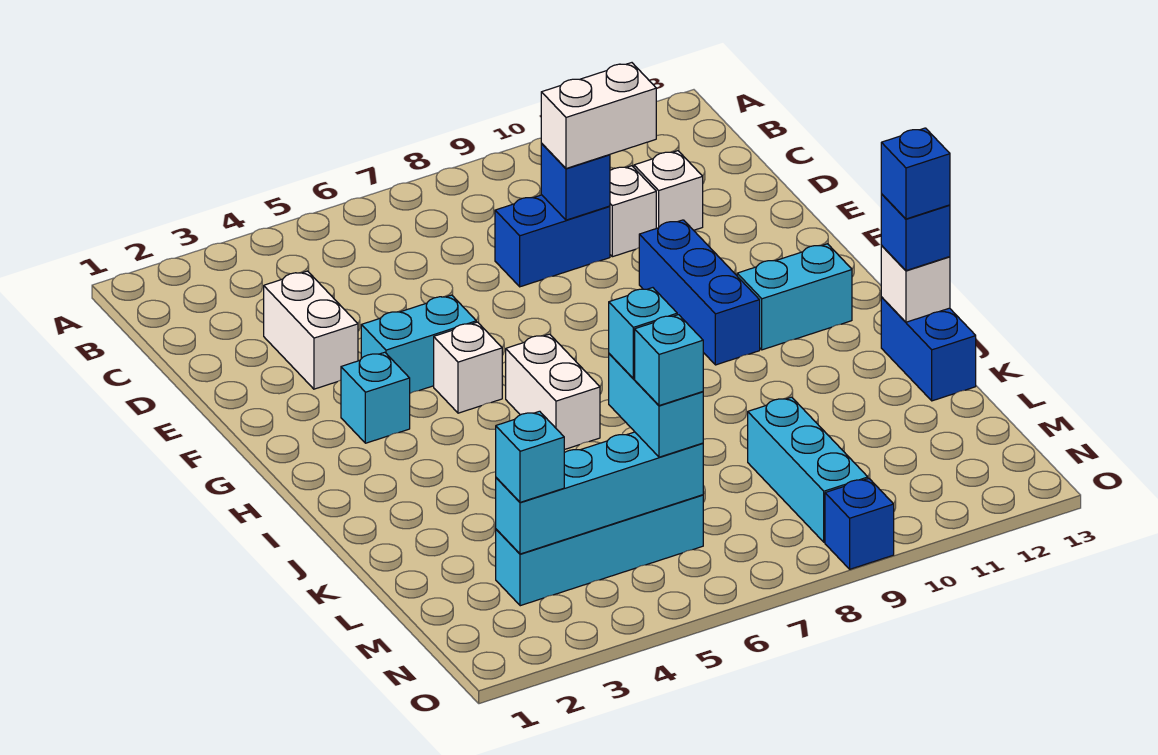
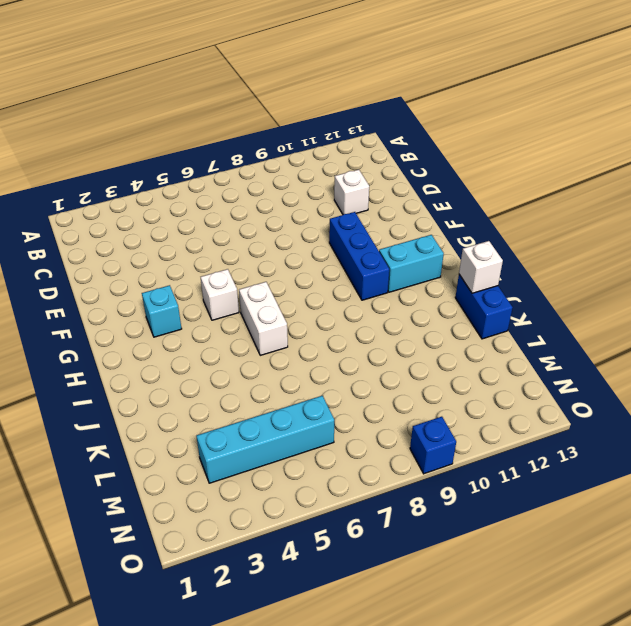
none -> white brick D3:E3 level 1
none -> blue brick D8:D9 level 1
none -> white brick D10 level 1

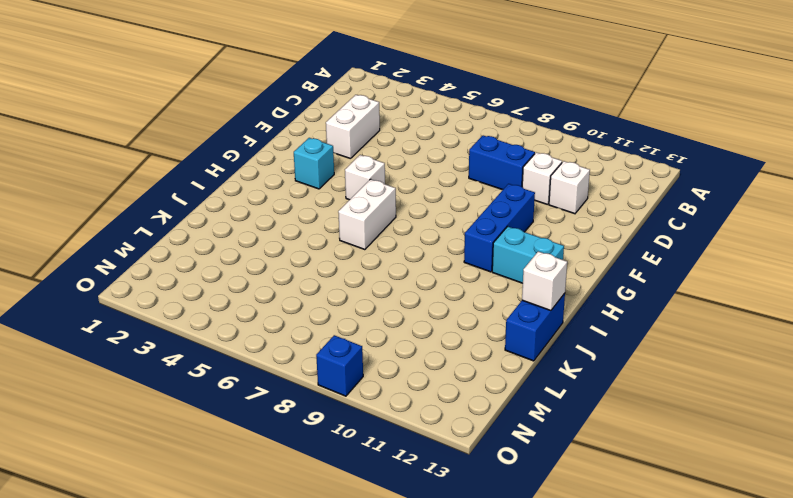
none -> cyan brick F4:F5 level 1
none -> cyan brick L9:N9 level 1
none -> cyan brick M3:M6 level 1

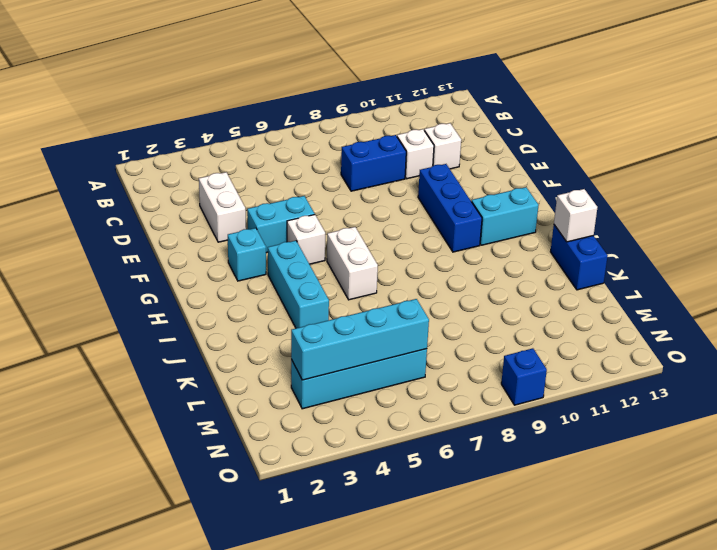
cyan brick H4:J4 level 1 -> cyan brick L9:N9 level 1
none -> blue brick D9 level 2
none -> white brick D9:D10 level 3
none -> blue brick J13 level 3

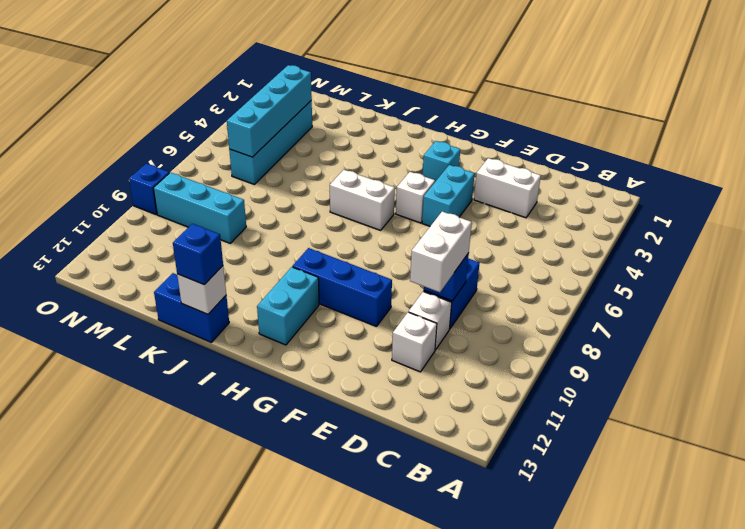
none -> cyan brick L6:M6 level 3
none -> cyan brick M3 level 3
none -> blue brick J13 level 4

